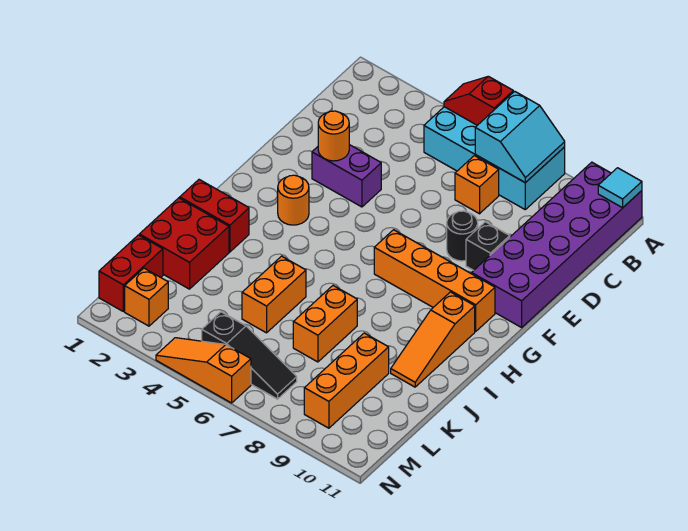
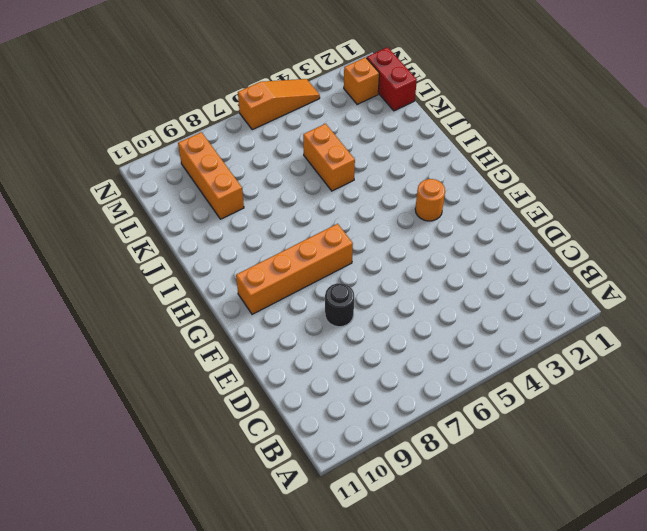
none -> cyan brick A5:B8 level 1
none -> purple brick A10:F11 level 1
none -> orange brick C7 level 1

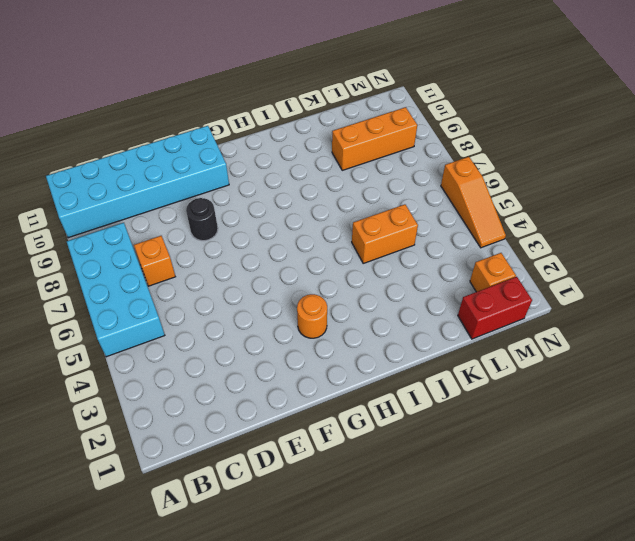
cyan brick A10:F11 level 1 -> purple brick A10:F11 level 1
none -> purple brick E3:E4 level 1
none -> black brick E9 level 1
none -> orange brick G7:G10 level 1

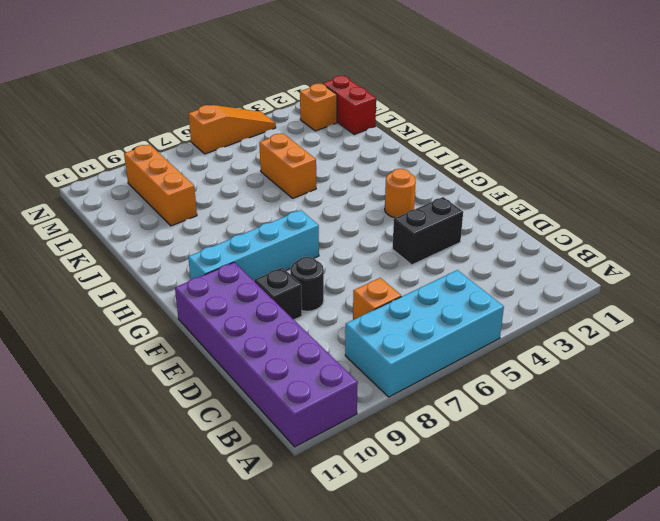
black brick E3:E4 level 1 -> purple brick E3:E4 level 1
cyan brick G7:G10 level 1 -> orange brick G7:G10 level 1
none -> orange slope H10:J10 level 1 top H
none -> red brick I1:I2 level 1
none -> red brick J1:K2 level 1

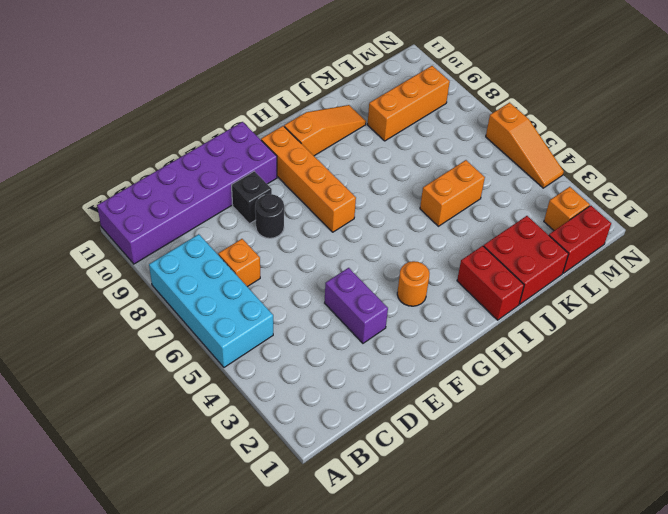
none -> orange brick J7:K7 level 1
none -> black slope M5:M7 level 1 top 5
none -> red slope A5:A6 level 2 top 6

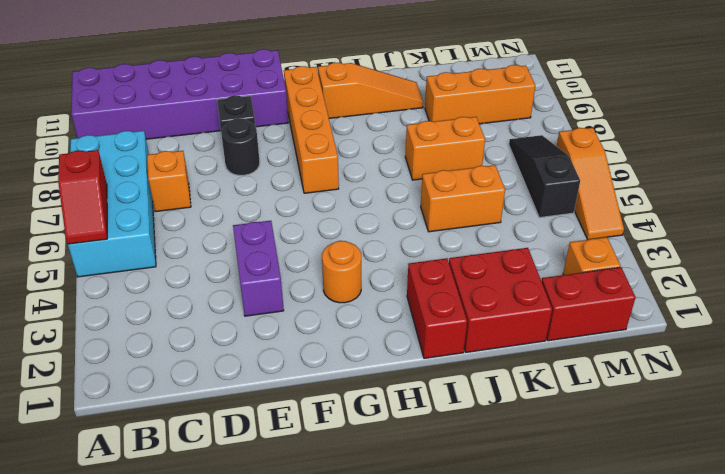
none -> cyan slope A7:B8 level 2 top 7
none -> cyan tile A11 level 2
none -> orange round brick E3 level 2

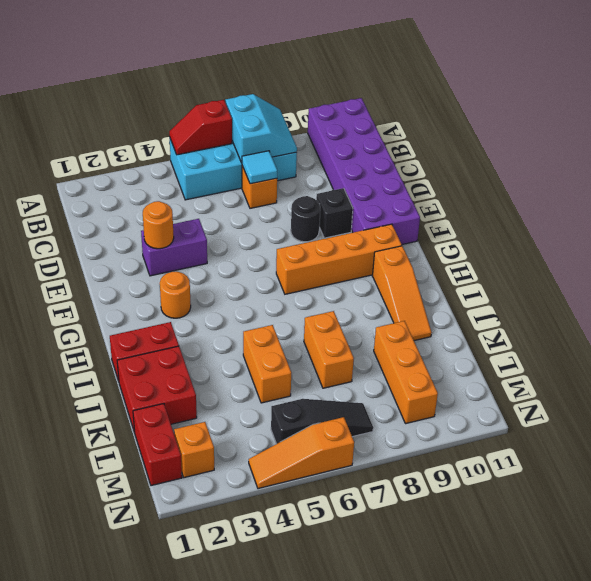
cyan tile C7 level 2 -> cyan tile A11 level 2

